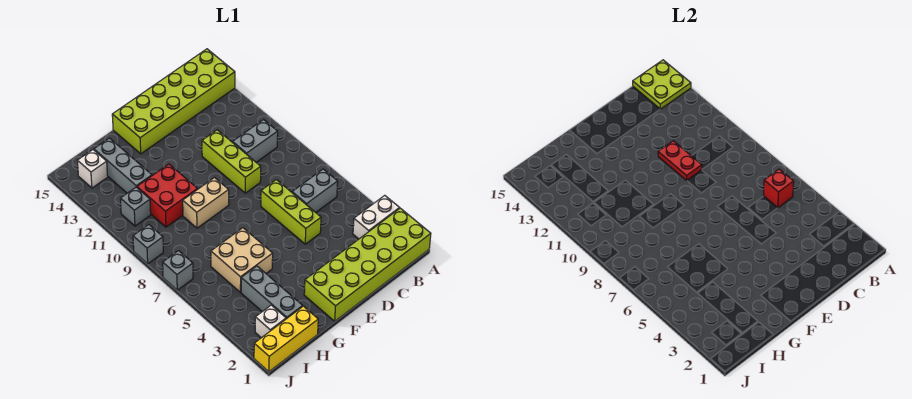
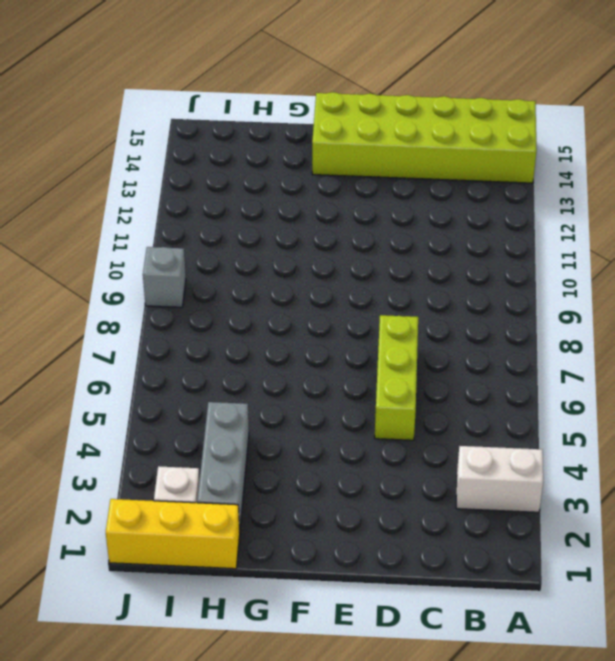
none -> lime brick A1:F2 level 1
none -> grey brick B6:C6 level 1
none -> grey brick B10:C10 level 1

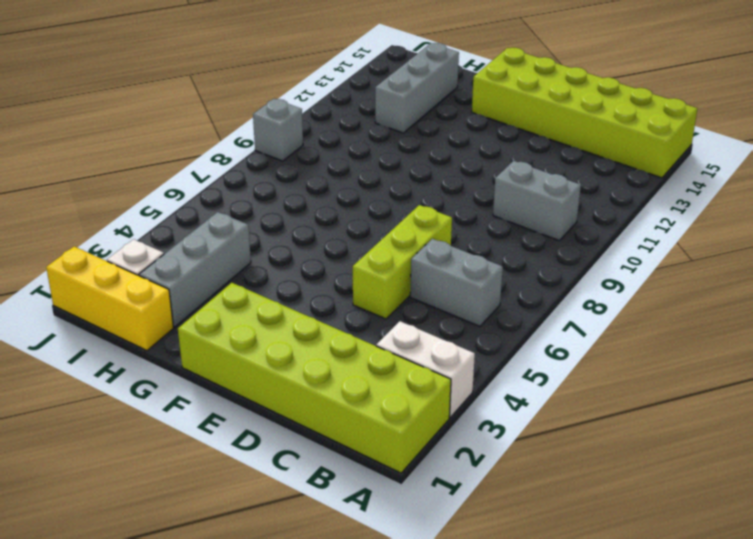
none -> lime brick D9:D11 level 1
none -> tan brick F9:G9 level 1
none -> tan brick G5:H6 level 1

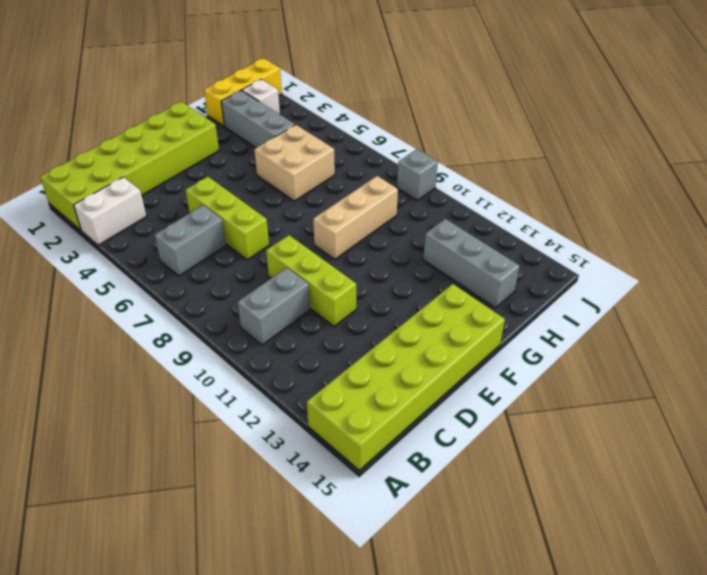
tan brick F9:H9 level 1 -> tan brick F9:G9 level 1
none -> red brick G10:H11 level 1
none -> grey brick I11 level 1
none -> white brick I14 level 1

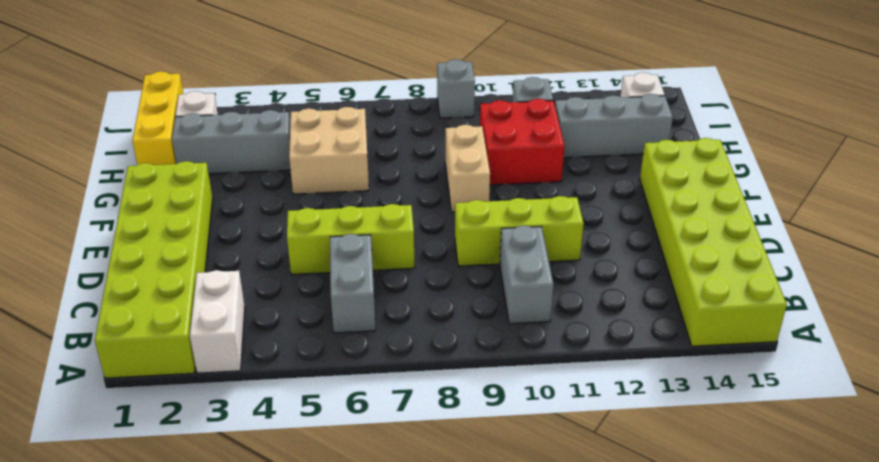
none -> grey brick J7 level 1
none -> lime plate A14:B15 level 2
none -> red brick B6 level 2

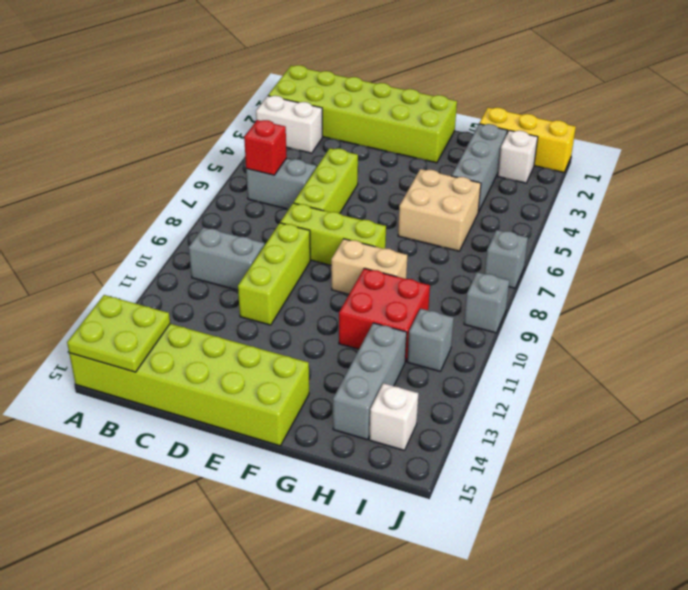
lime brick D8:F8 level 1 -> none
none -> red plate D10:D11 level 2

